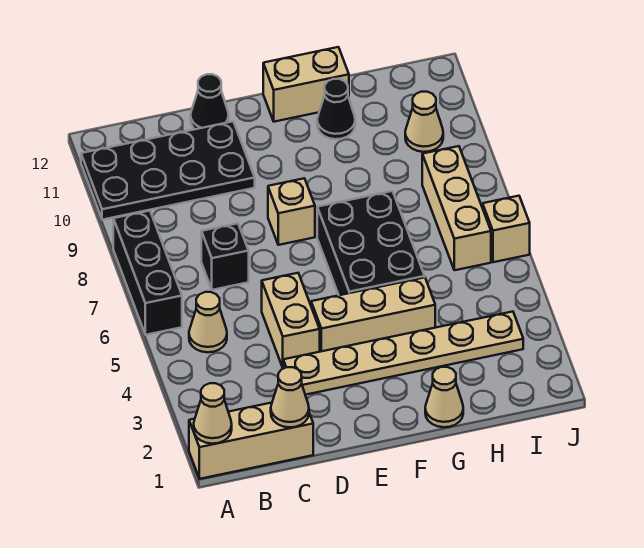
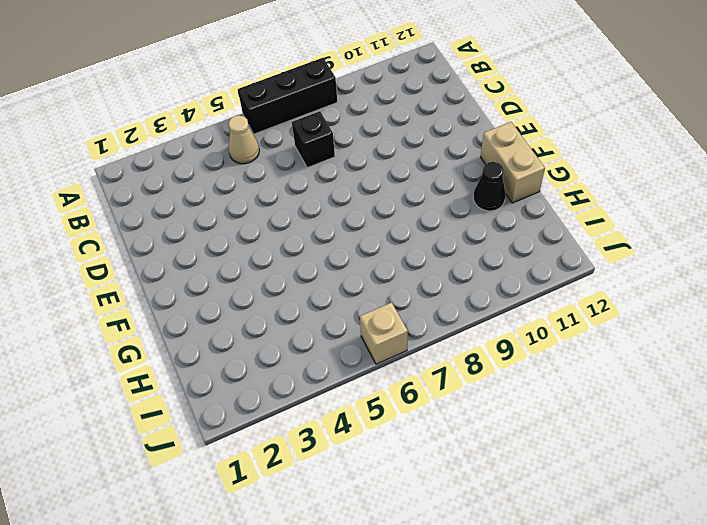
none -> tan brick A1:C1 level 1
none -> black plate A10:D11 level 1
none -> tan plate D3:I3 level 1

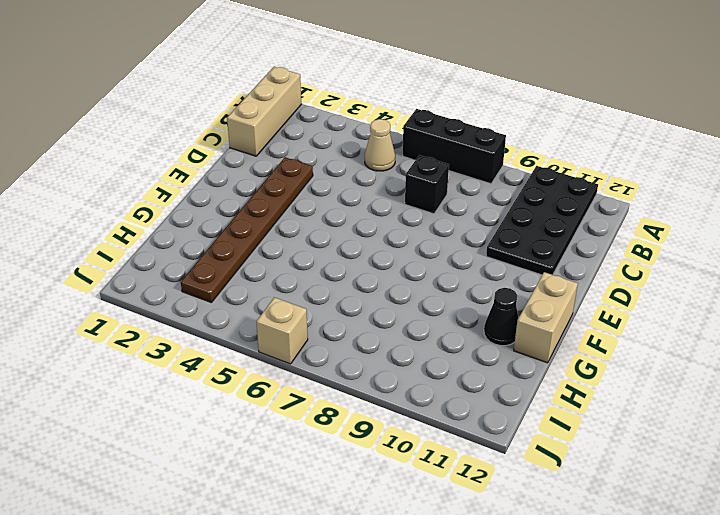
brown plate D3:I3 level 1 -> tan plate D3:I3 level 1
none -> tan brick D4:D5 level 1
none -> black cone D12 level 1
none -> tan brick E4:G4 level 1

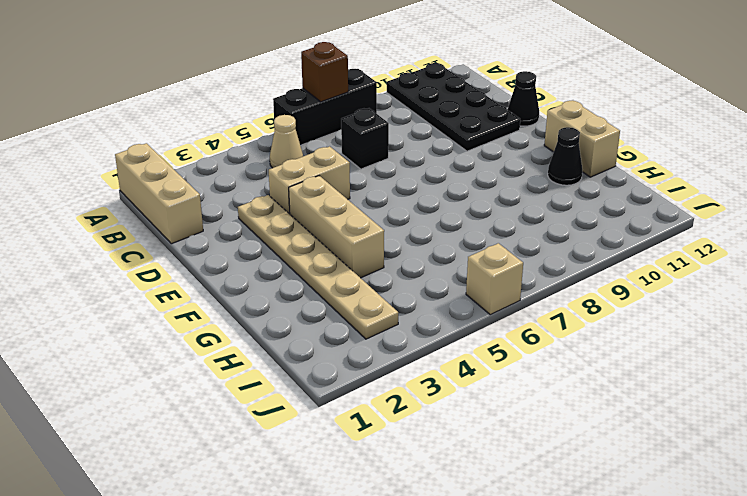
brown brick A7 level 2 -> none
none -> tan brick E8 level 1
none -> black brick F5:G7 level 1
none -> tan cone G1 level 1

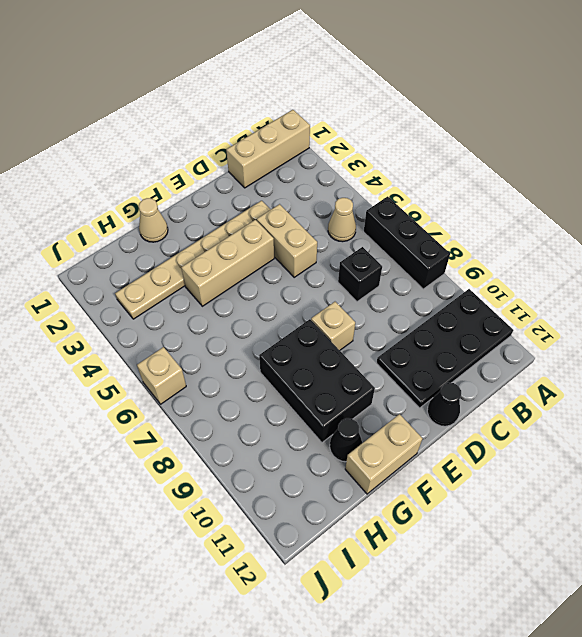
black brick F8:G10 level 1 -> black brick F5:G7 level 1
none -> tan brick I6:I8 level 1
none -> tan cone I10 level 1
none -> tan cone A1 level 2

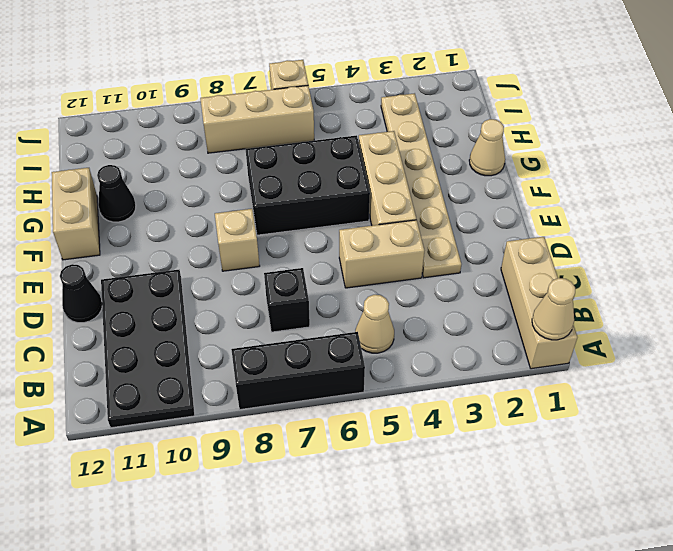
none -> tan cone I10 level 1
none -> tan cone C1 level 2

